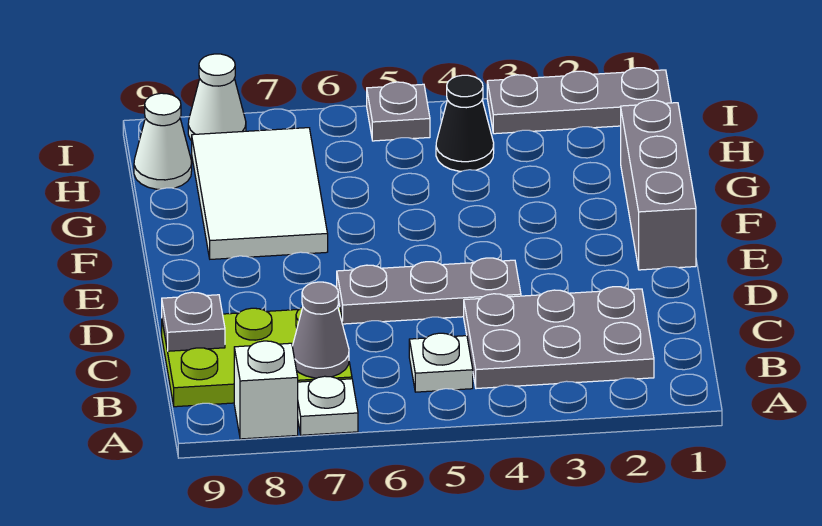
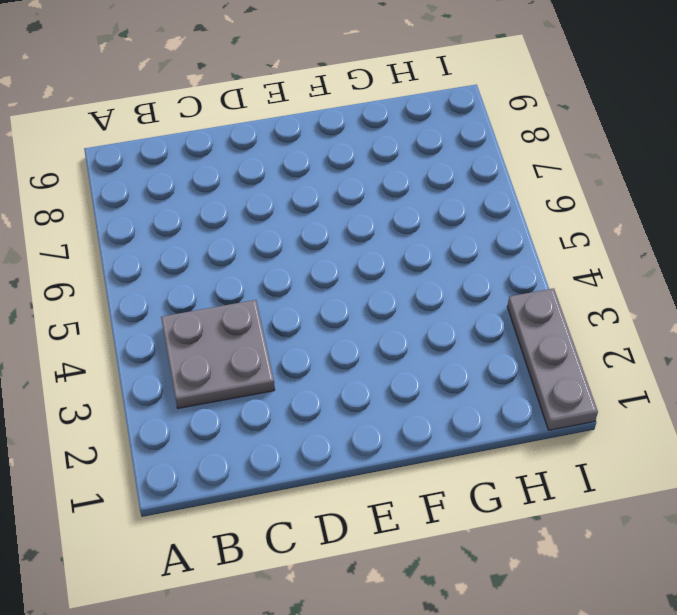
grey plate B3:C4 level 1 -> grey plate B2:C4 level 1
none -> white plate A7 level 1
none -> white brick A8 level 1
none -> white plate B5 level 1

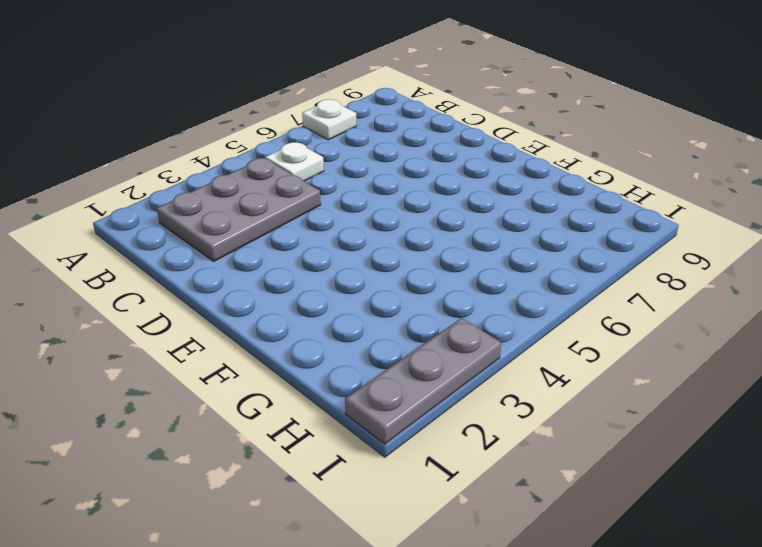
none -> white brick A8 level 1
none -> lime plate B7:C9 level 1
none -> grey plate D4:D6 level 1

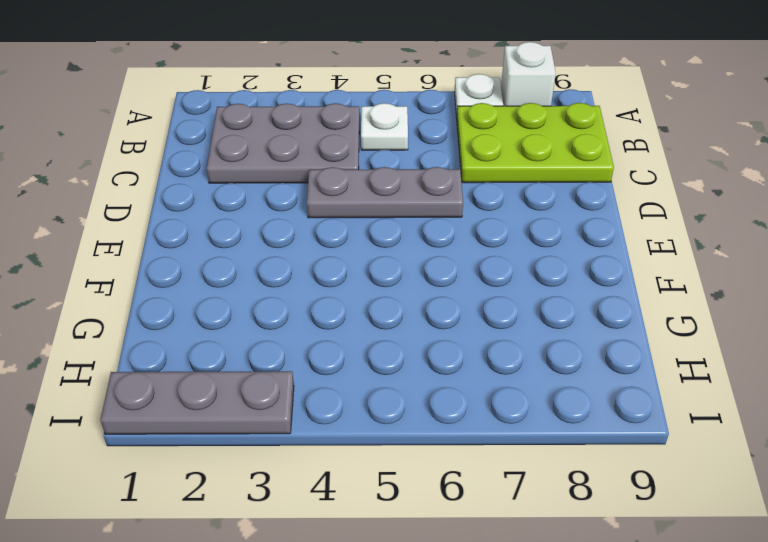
none -> grey brick E1:G1 level 1
none -> white tile F7:H8 level 1
none -> black cone H4 level 1

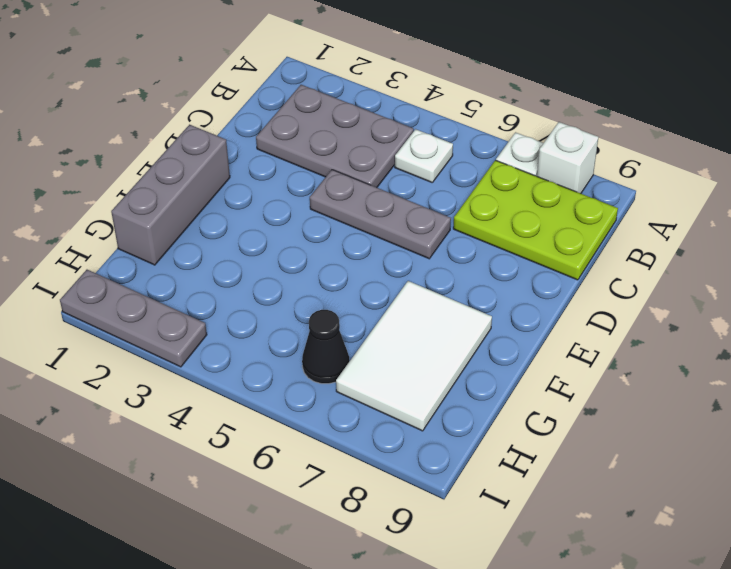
black cone H6 level 1 -> black cone H4 level 1
none -> white cone H9 level 1
none -> grey plate I5 level 1
none -> white cone I8 level 1

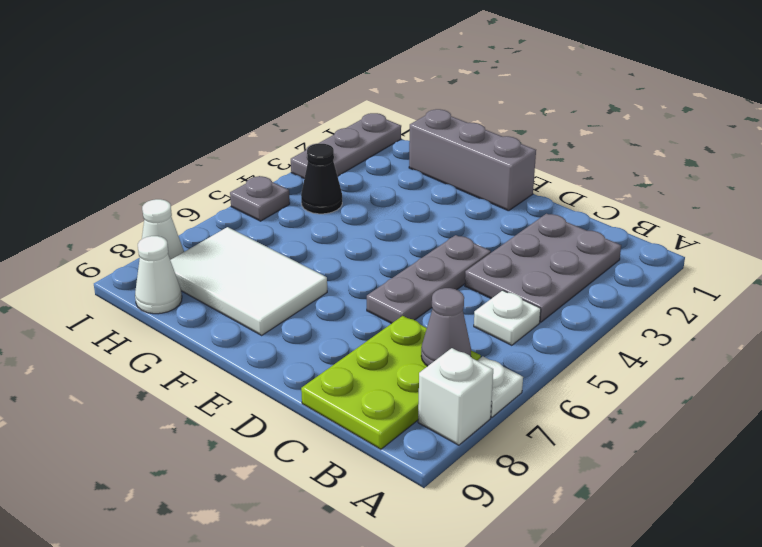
none -> grey plate C9 level 2

